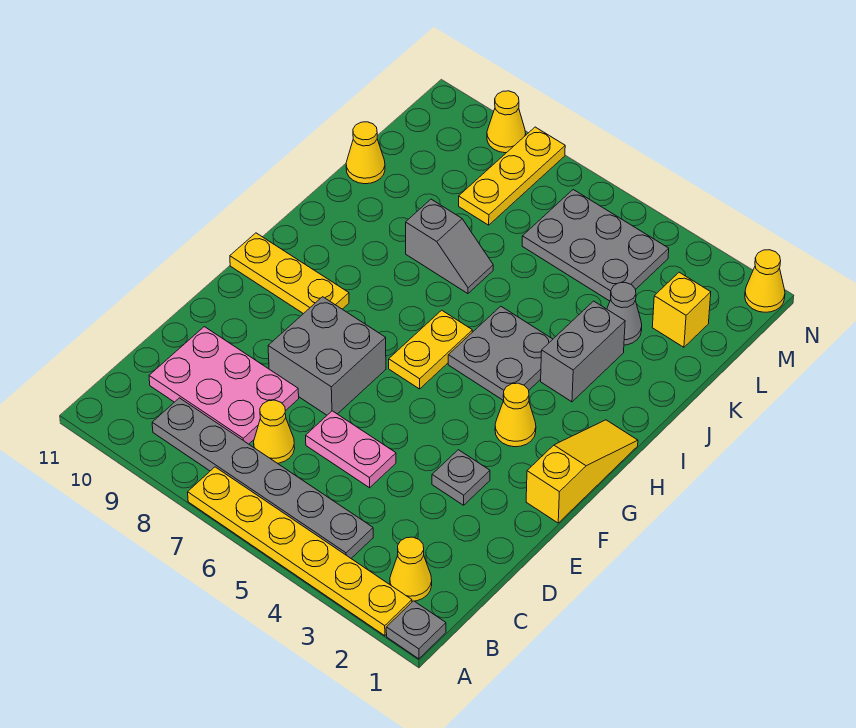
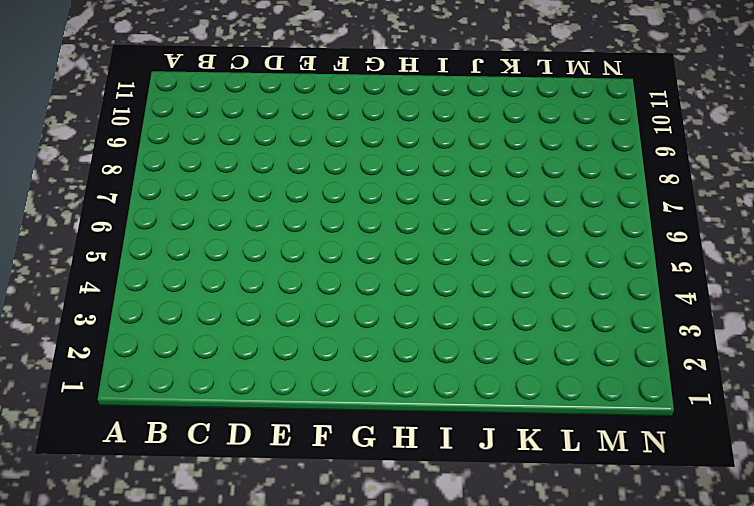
none -> grey plate A1 level 1
none -> yellow plate A2:A7 level 1
none -> yellow cone B2 level 1

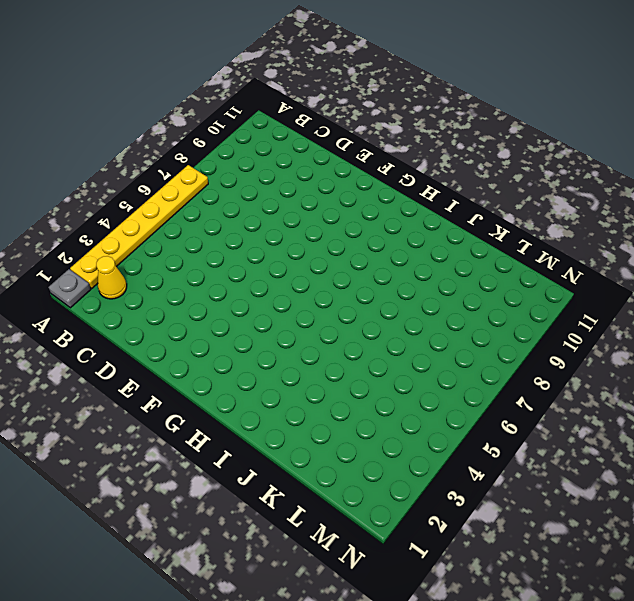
none -> grey plate B4:B9 level 1
none -> yellow cone C7 level 1
none -> pink plate C8:D10 level 1

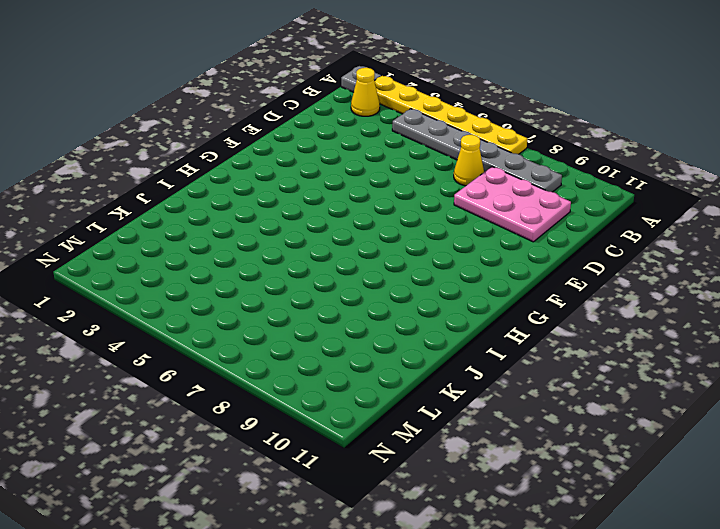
none -> pink plate D5:D6 level 1
none -> grey plate E3 level 1
none -> grey brick E7:F8 level 1

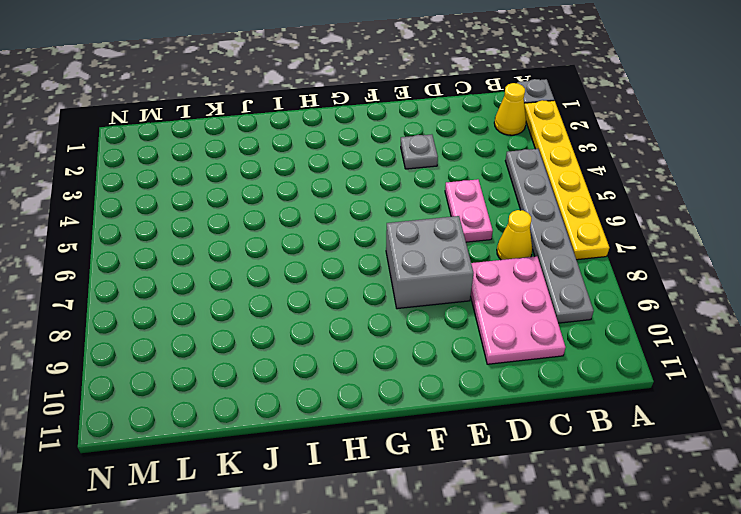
none -> yellow slope F1:H1 level 1 top F
none -> yellow cone G3 level 1
none -> yellow plate G6:H6 level 1

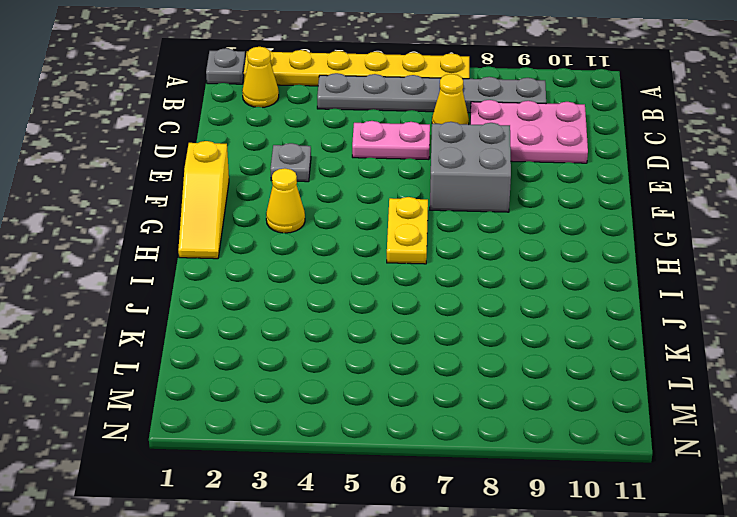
none -> yellow plate G9:G11 level 1
none -> grey plate H4:I5 level 1
none -> grey brick I3:J3 level 1

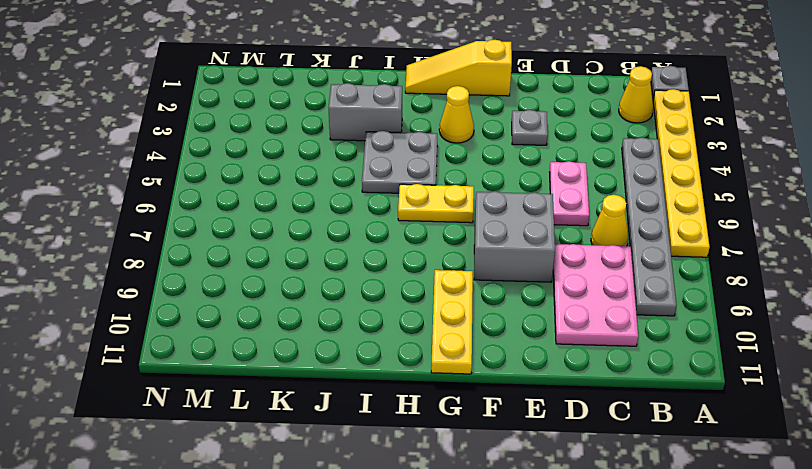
none -> grey slope J7:J8 level 1 top 8
none -> grey cone K3 level 1
none -> yellow cone K11 level 1

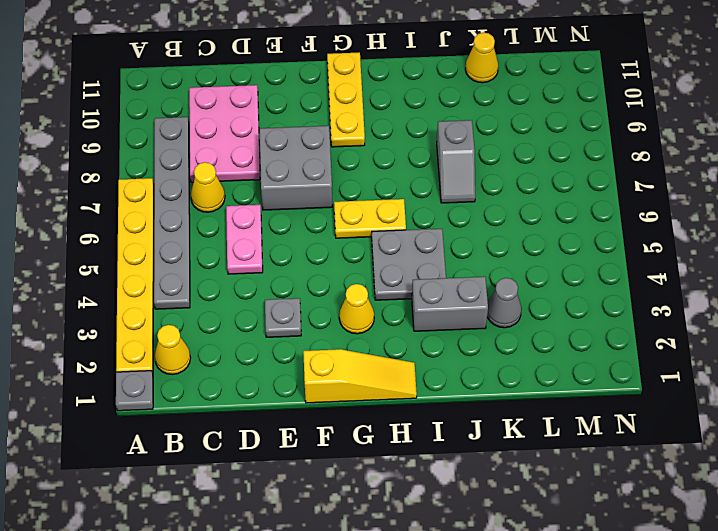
none -> yellow brick L2 level 1
none -> grey plate L4:M6 level 1
none -> yellow plate L8:N8 level 1

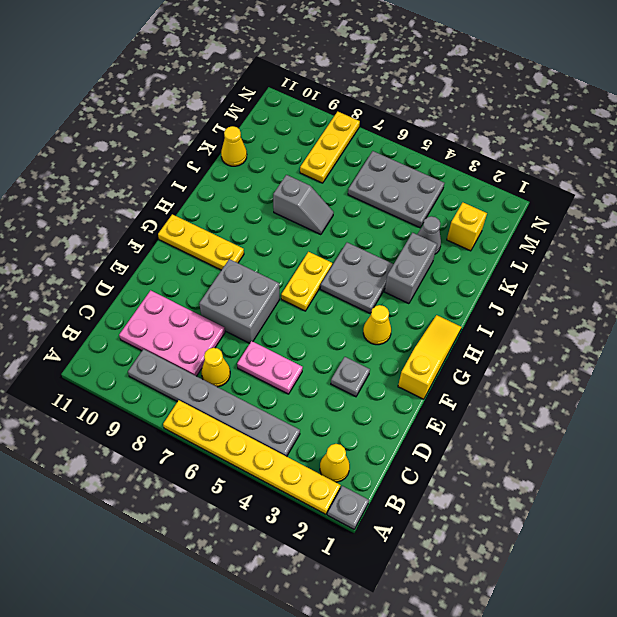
none -> yellow cone N1 level 1
none -> yellow cone N9 level 1

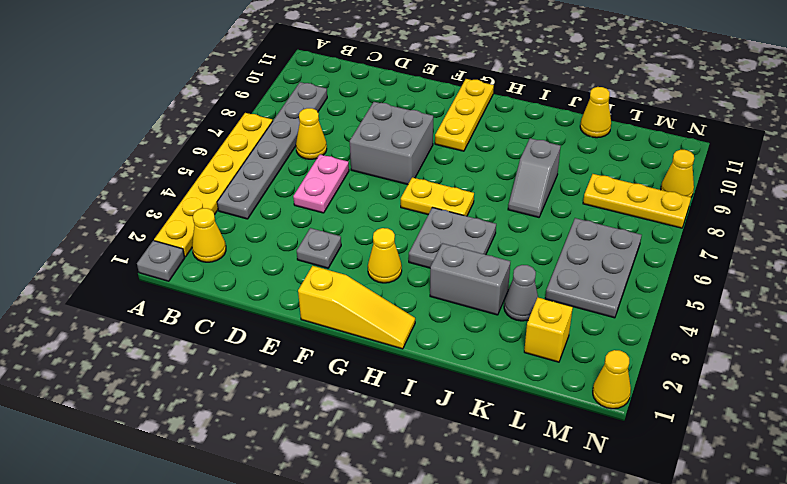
none -> pink plate C8:D10 level 1

